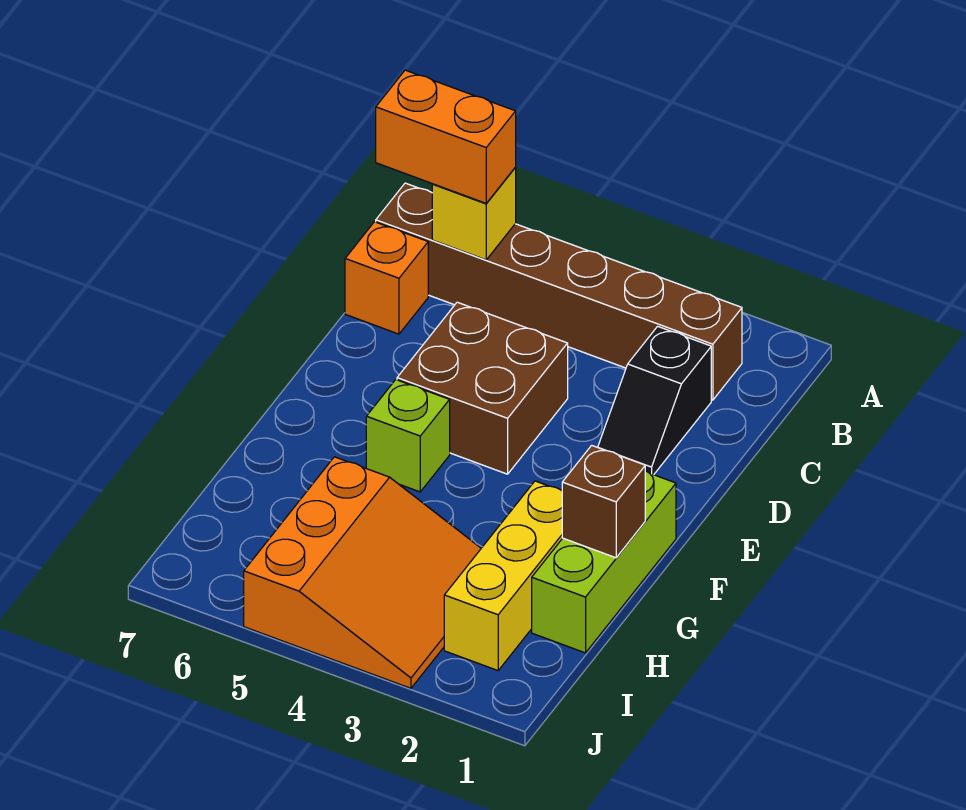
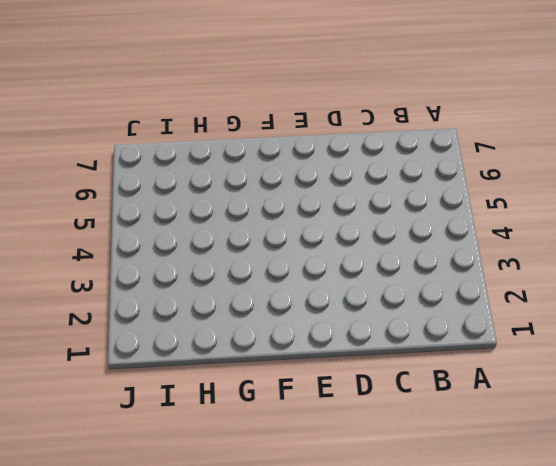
none -> brown brick B2:B7 level 1
none -> black slope C2:D2 level 1 top C

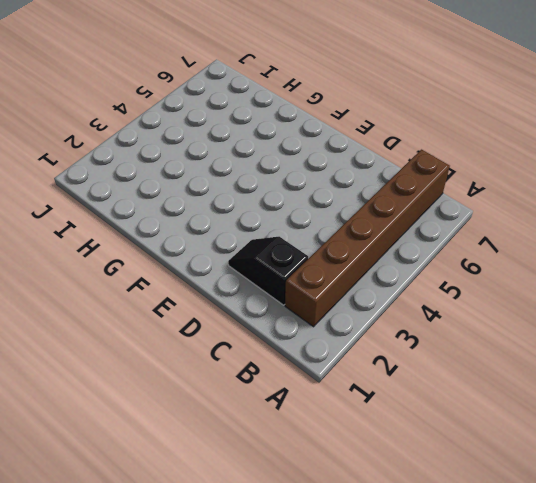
none -> orange brick C7 level 1
none -> brown brick D4:E5 level 1

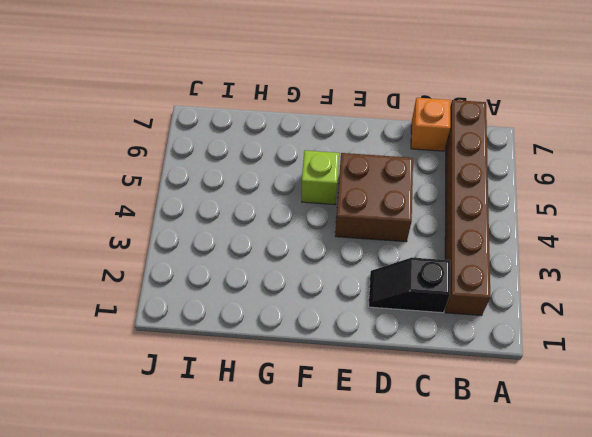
none -> lime brick F1:H1 level 1
none -> yellow brick G2:I2 level 1

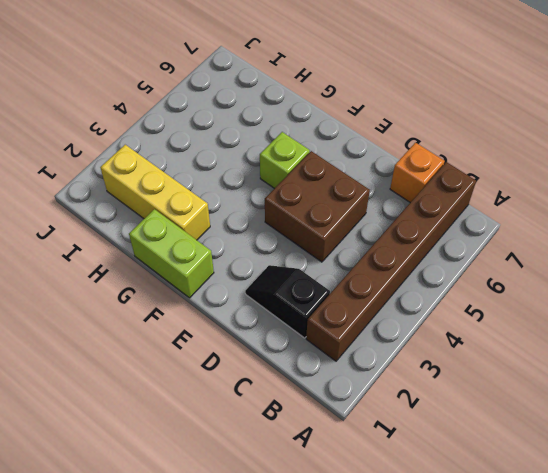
lime brick F1:G1 level 1 -> lime brick F1:H1 level 1
none -> orange slope H3:J5 level 1 top 5
none -> yellow brick B6 level 2

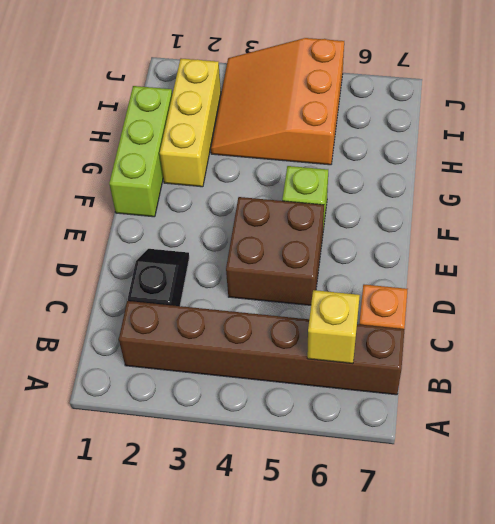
none -> brown brick G1 level 2
none -> orange brick B6:B7 level 3

